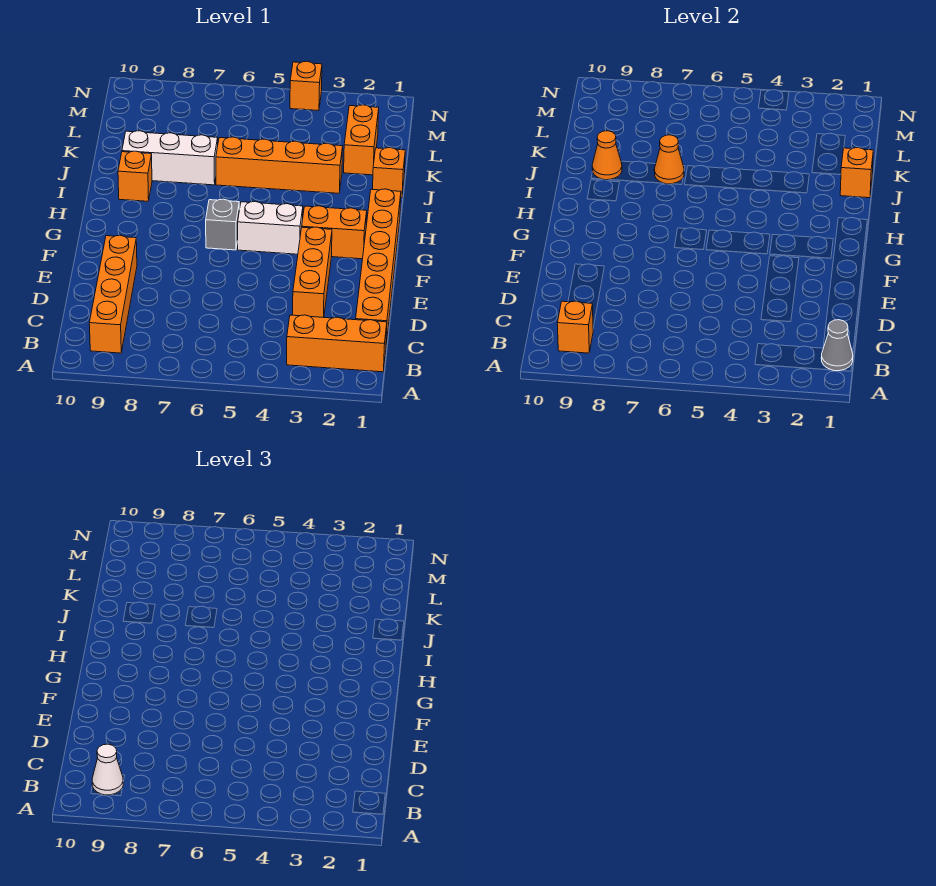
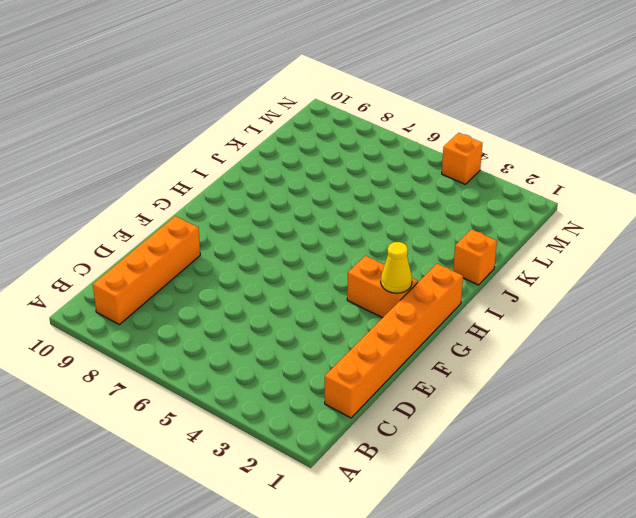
yellow cone G2 level 2 -> none
none -> orange brick B1:B3 level 1
none -> orange brick D3:F3 level 1
none -> white brick G4:G5 level 1

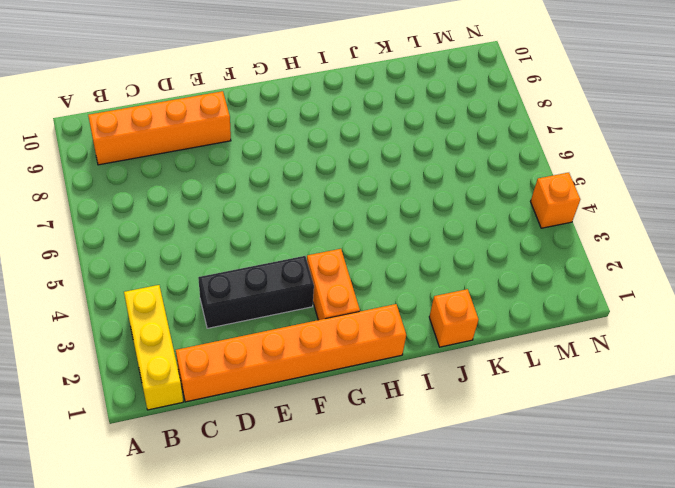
yellow brick B1:B3 level 1 -> orange brick B1:B3 level 1
black brick D3:F3 level 1 -> orange brick D3:F3 level 1
none -> white brick G4:G5 level 1
none -> grey brick G6 level 1
none -> orange brick I9 level 1

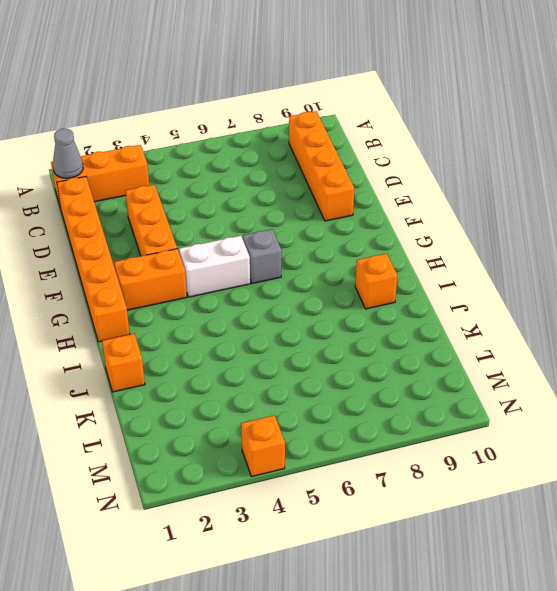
none -> orange brick J3:J6 level 1
none -> white brick J7:J9 level 1
none -> orange brick K2:L2 level 1

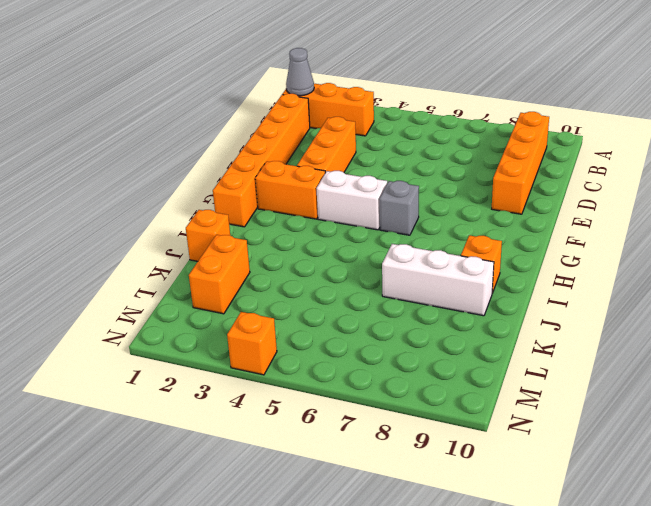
none -> orange brick J3:J6 level 1
none -> orange brick B9 level 2
none -> orange brick J1 level 2

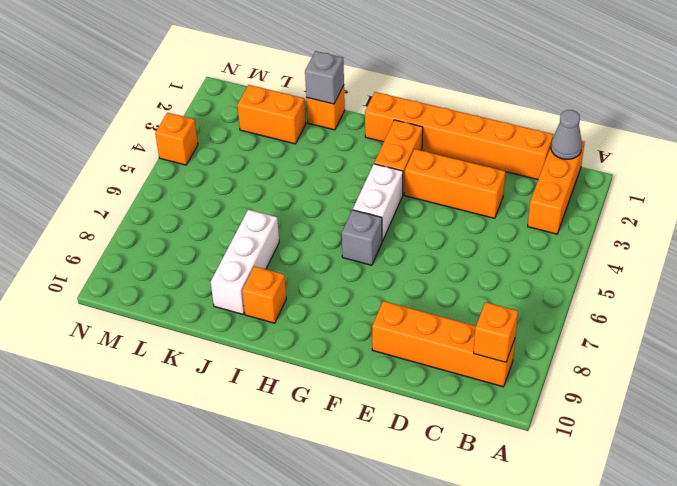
grey brick J1 level 2 -> orange brick J1 level 2
none -> orange brick J3:J6 level 1
none -> orange cone J7 level 2
none -> orange cone J9 level 2

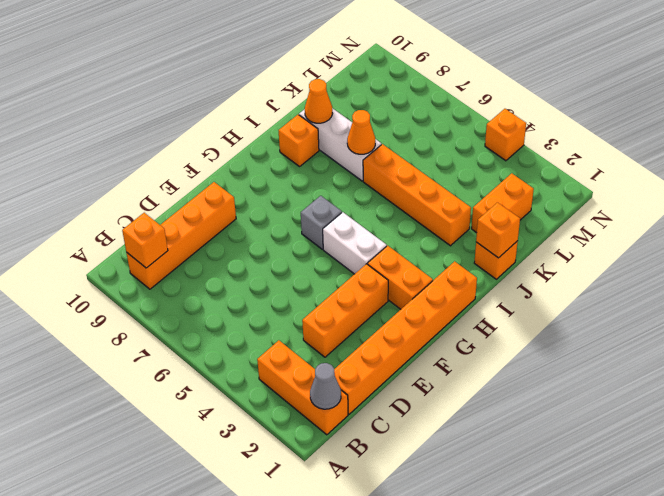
none -> white cone B9 level 3

